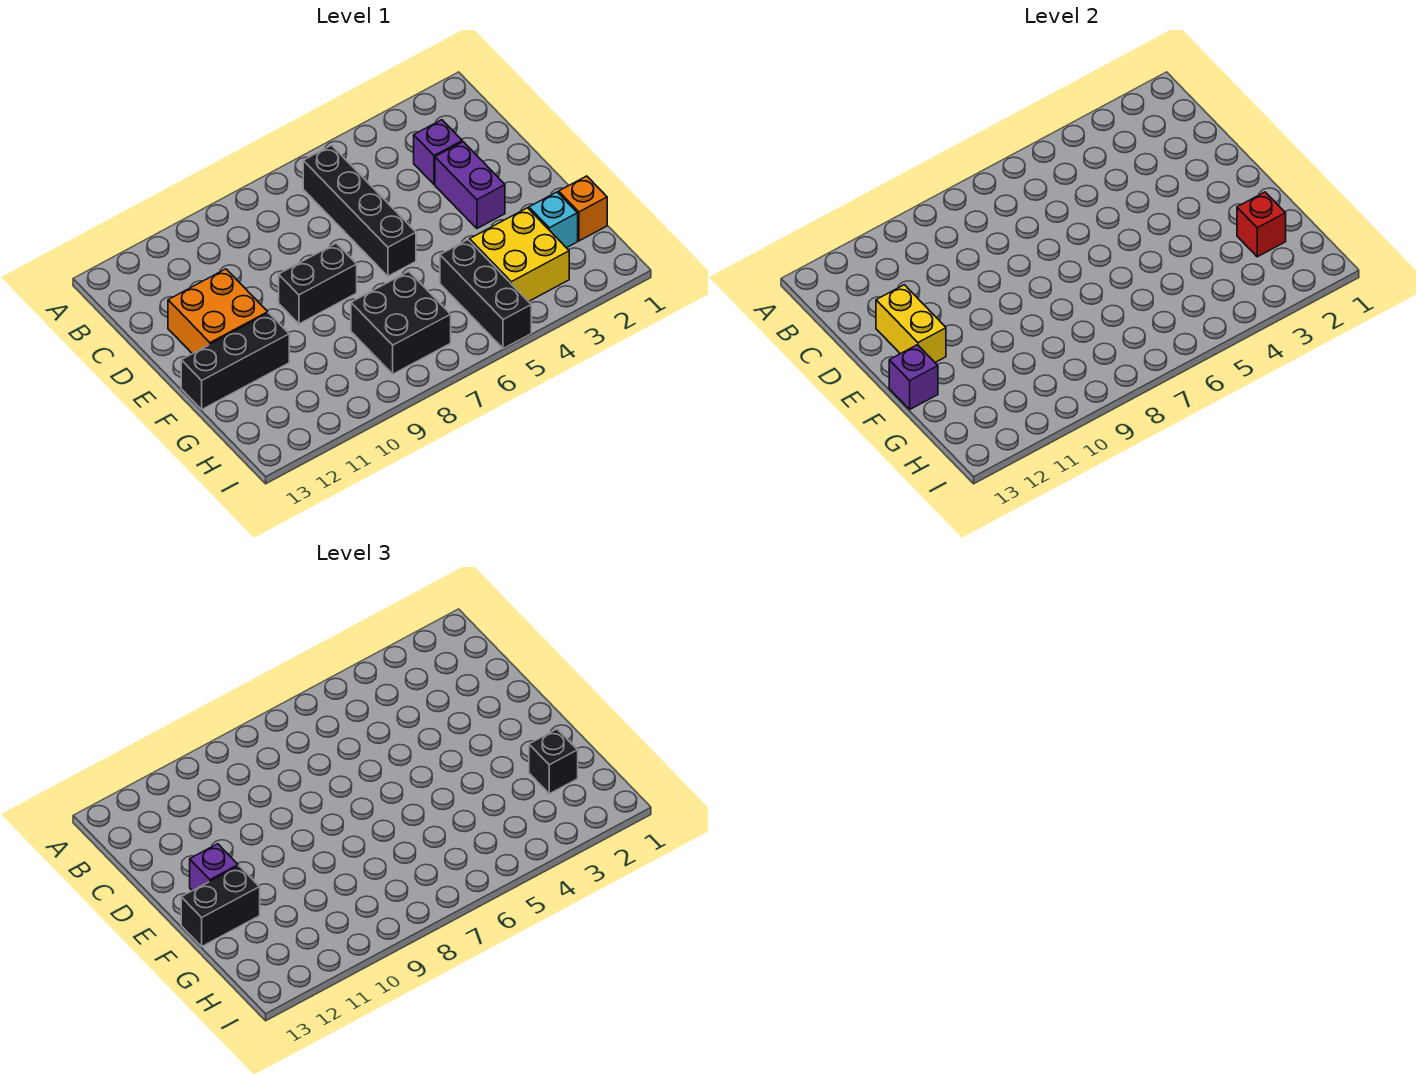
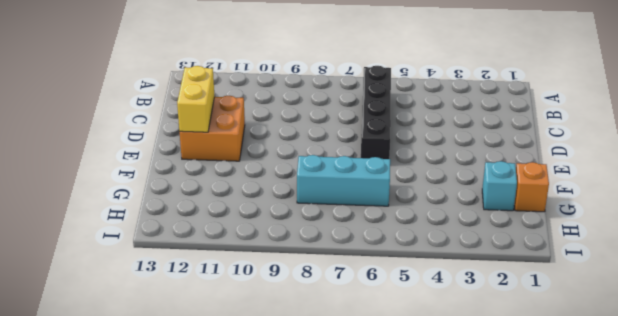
cyan brick G6:G8 level 1 -> black brick G7:H8 level 1
none -> purple brick C3 level 1
none -> purple brick D3:E3 level 1
none -> black brick E8:E9 level 1

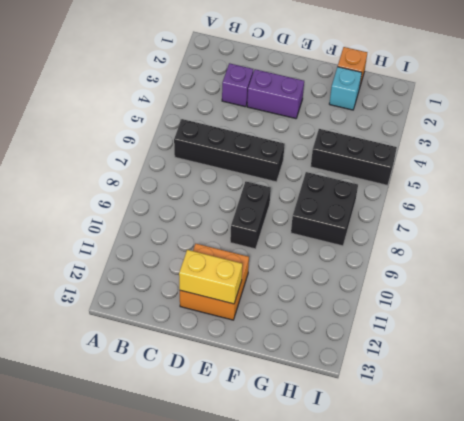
none -> black brick F11:F13 level 1
none -> yellow brick G3:H4 level 1
none -> purple brick F13 level 2

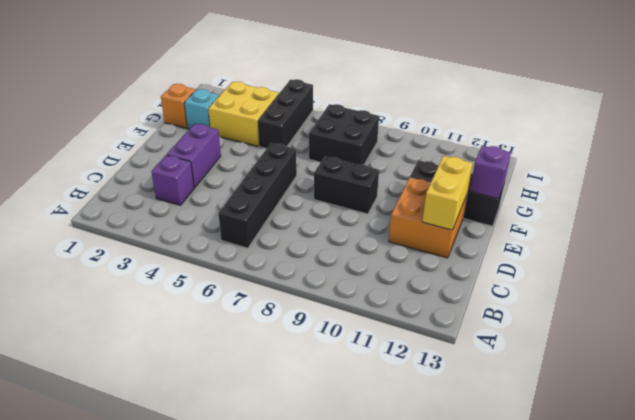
none -> red brick G2 level 2
none -> purple brick E12 level 3
none -> black brick F12:F13 level 3

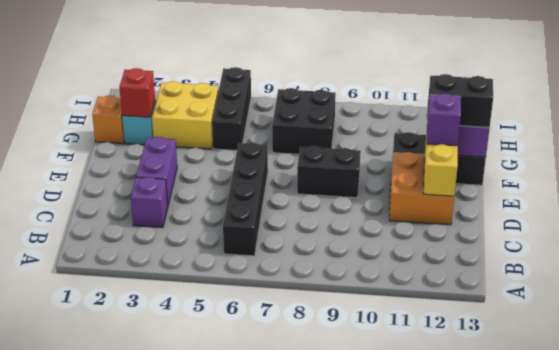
none -> black brick G2 level 3

